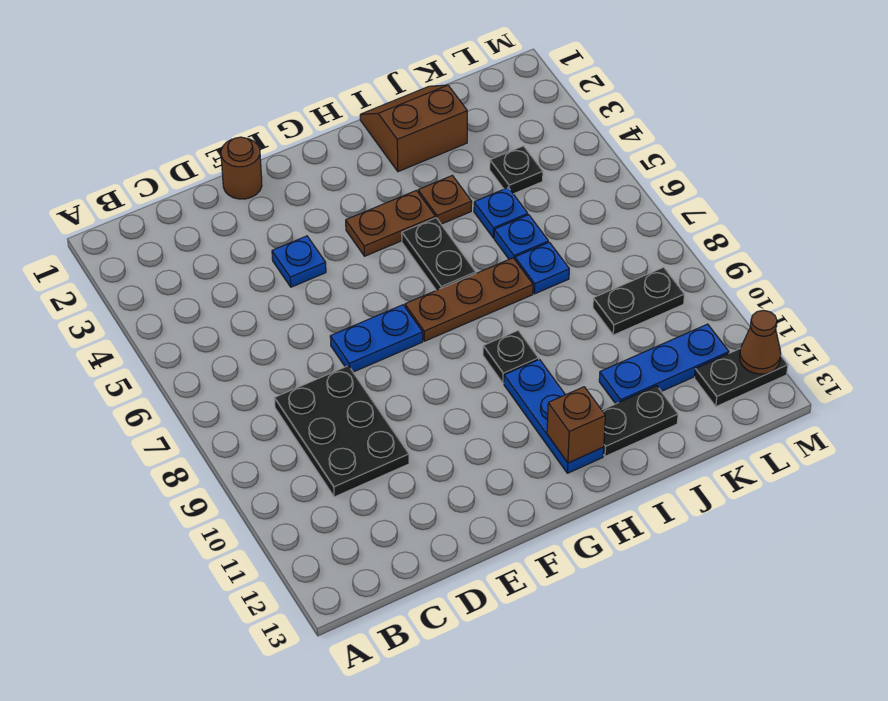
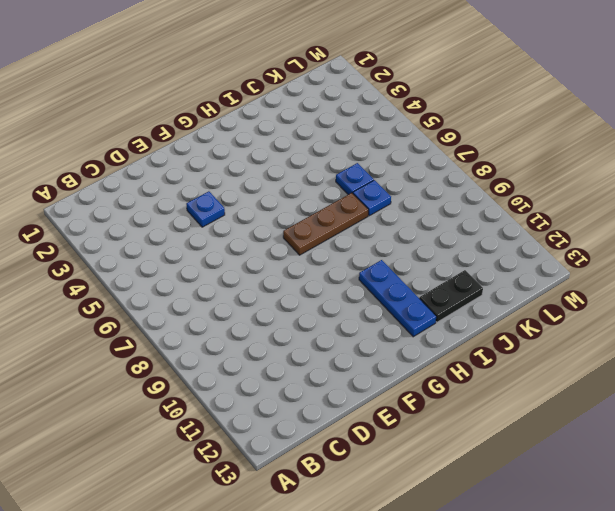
none -> black plate C8:D10 level 1
none -> brown round brick E1 level 1
none -> blue plate E7:F7 level 1

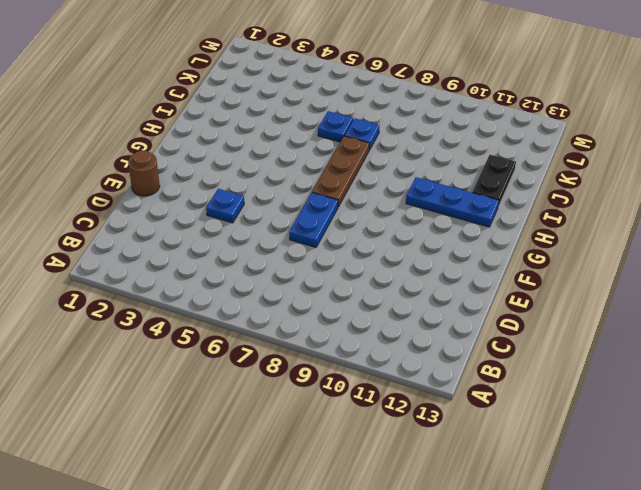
none -> black plate C8:D10 level 1
none -> brown plate G4:H4 level 1
none -> black plate H5:H6 level 1

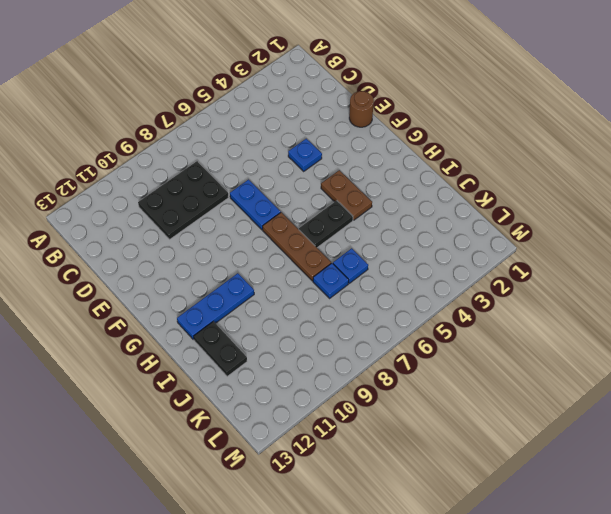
none -> black plate H9 level 1
none -> brown slope I1:J2 level 1 top 2
none -> brown plate I4 level 1

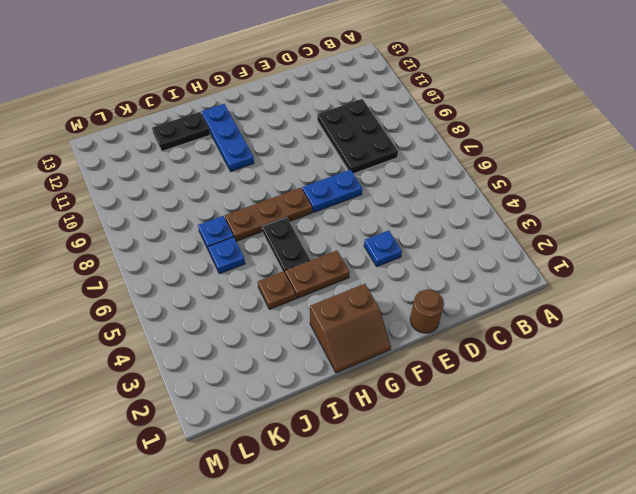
brown slope G1:H2 level 1 top 2 -> brown slope I1:J2 level 1 top 2
none -> black plate H9 level 1
none -> blue plate J5 level 1
none -> blue plate J11:L11 level 1

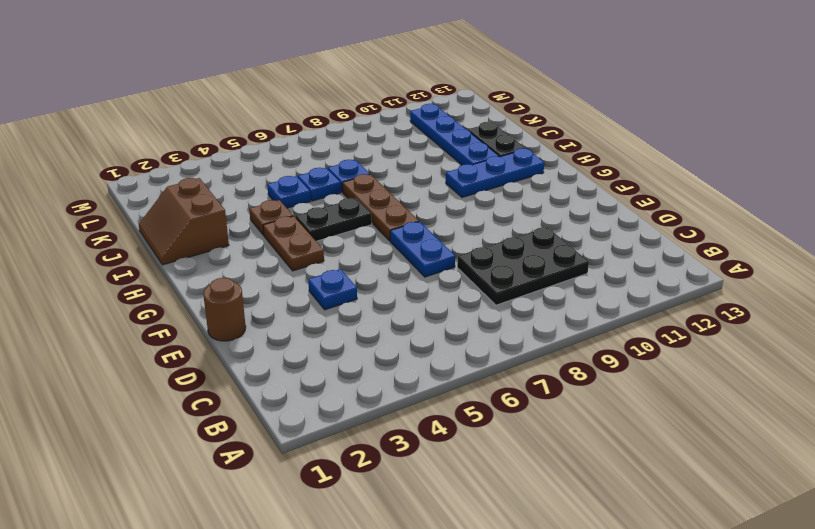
blue plate I11:L11 level 1 -> blue plate J11:L11 level 1
none -> black plate H9 level 1
none -> black plate K4 level 1
none -> black plate K9:L9 level 1

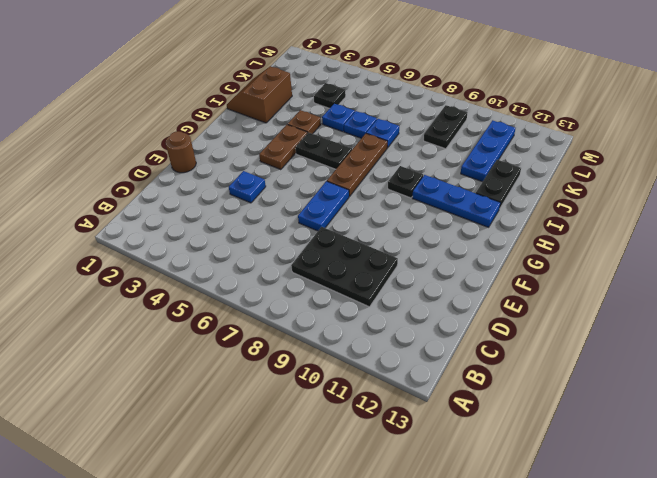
none -> black plate L12:M12 level 1
none -> brown brick H12 level 2
none -> brown cone M12 level 2

